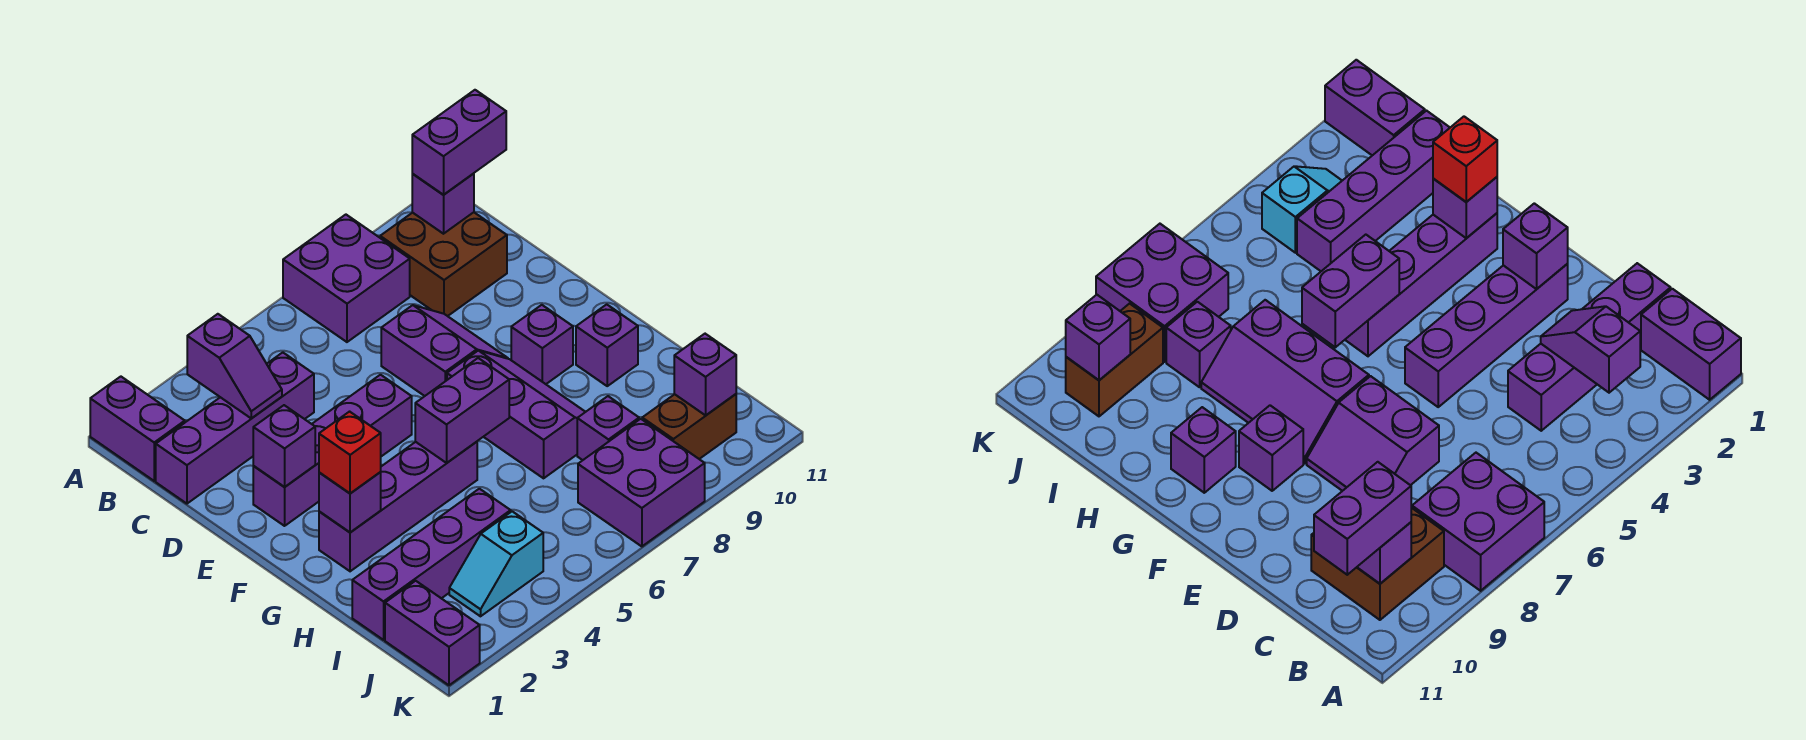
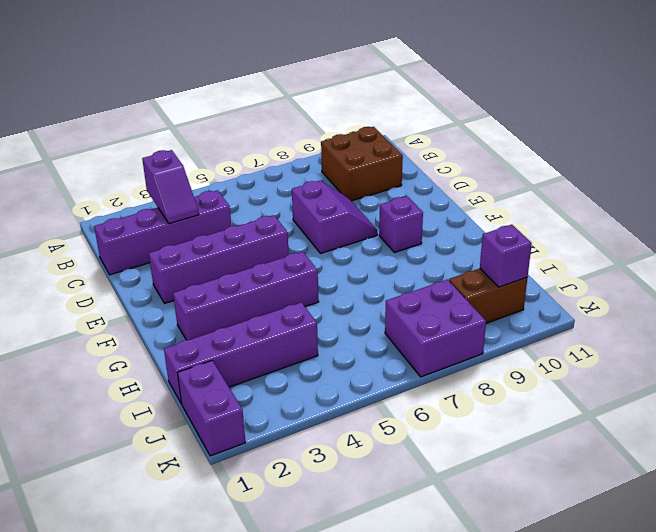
none -> purple brick A1:B1 level 1
none -> purple brick A7:B8 level 1
none -> purple slope F7:H8 level 1 top 7

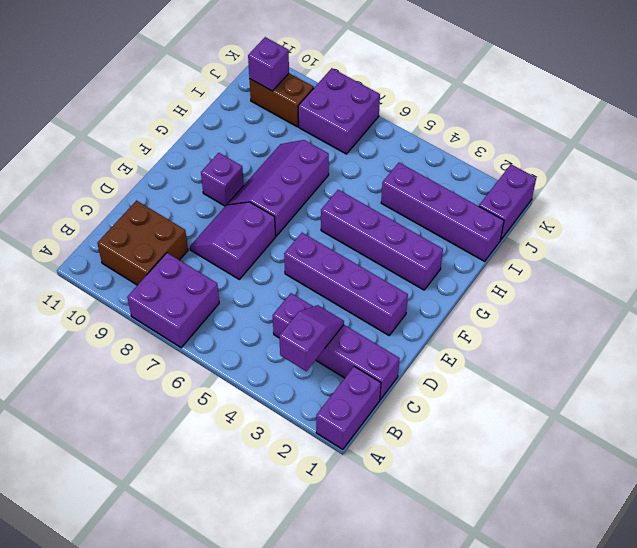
none -> purple brick G10 level 1
none -> purple brick I8 level 1
none -> cyan slope J3:J4 level 1 top 4

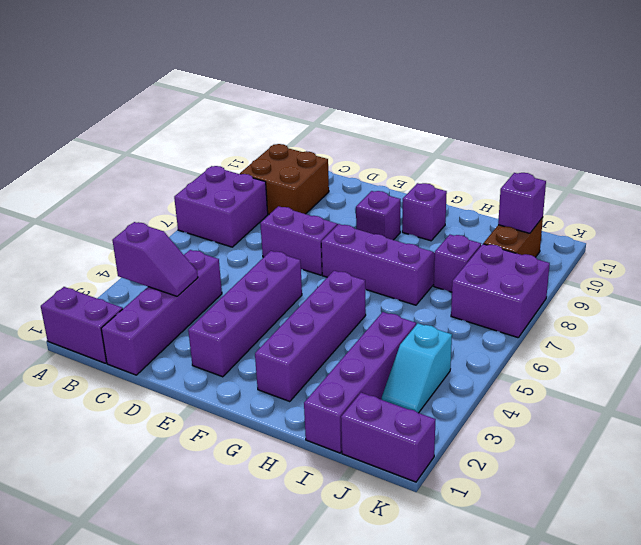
none -> purple brick B10 level 2
none -> purple brick E2 level 2
none -> purple brick G2 level 2

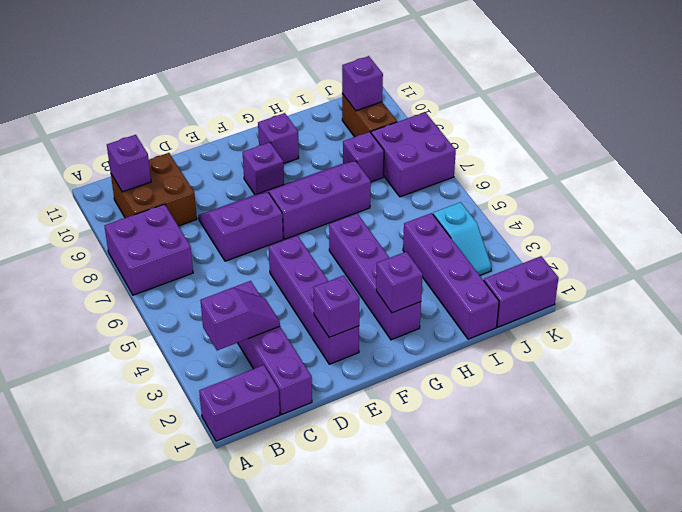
none -> purple brick G5:G6 level 2
none -> purple brick B10:B11 level 3
none -> red brick G2 level 3

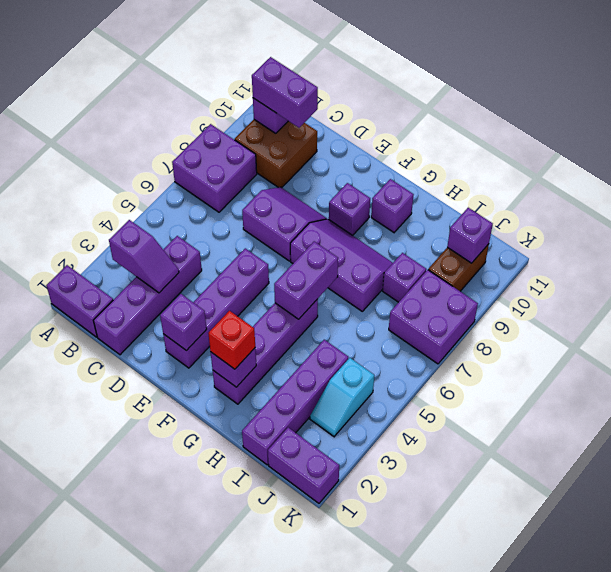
purple brick B10:C10 level 3 -> purple brick B10:B11 level 3

